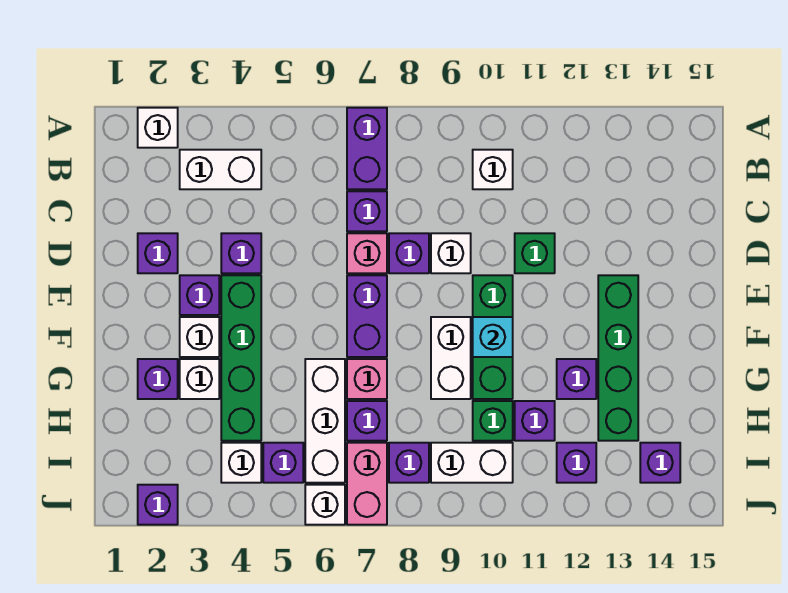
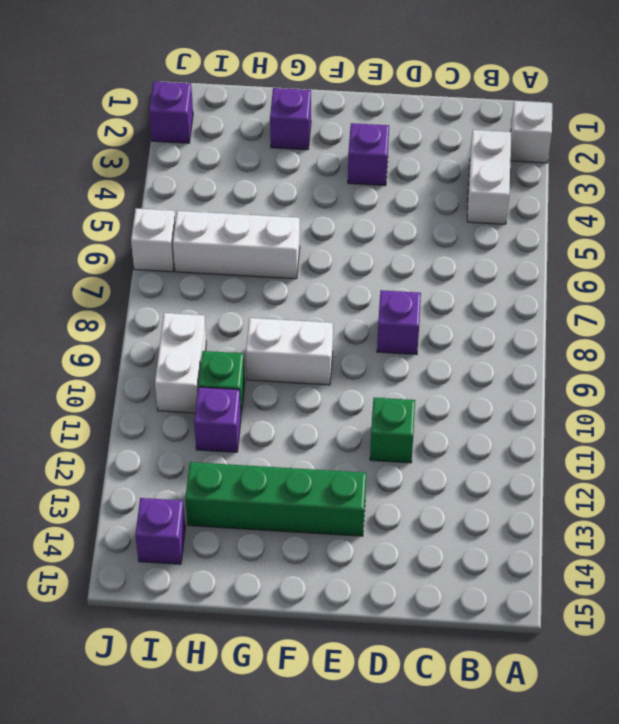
none -> purple brick A7:B7 level 1
none -> white brick B10 level 1
none -> purple brick C7 level 1
none -> purple brick D2 level 1

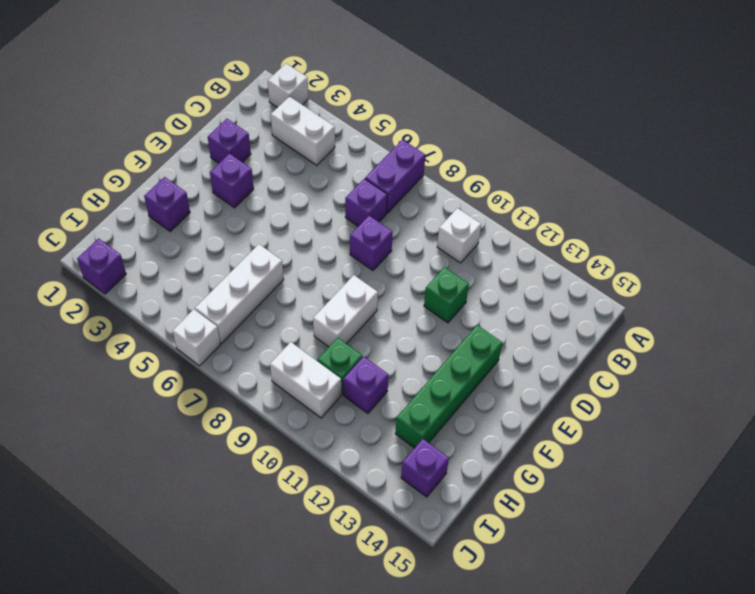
none -> purple brick D4 level 1
none -> pink brick D7 level 1
none -> white brick D9 level 1
none -> green brick E4:H4 level 1

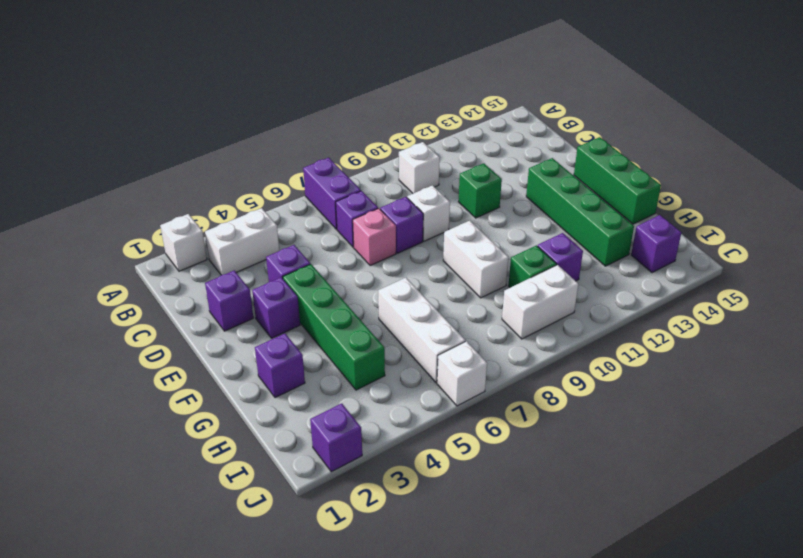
green brick E15:G15 level 1 -> green brick E10:G10 level 1
none -> purple brick E7:F7 level 1
none -> white brick F3 level 1
none -> white brick G3 level 1
none -> pink brick G7 level 1

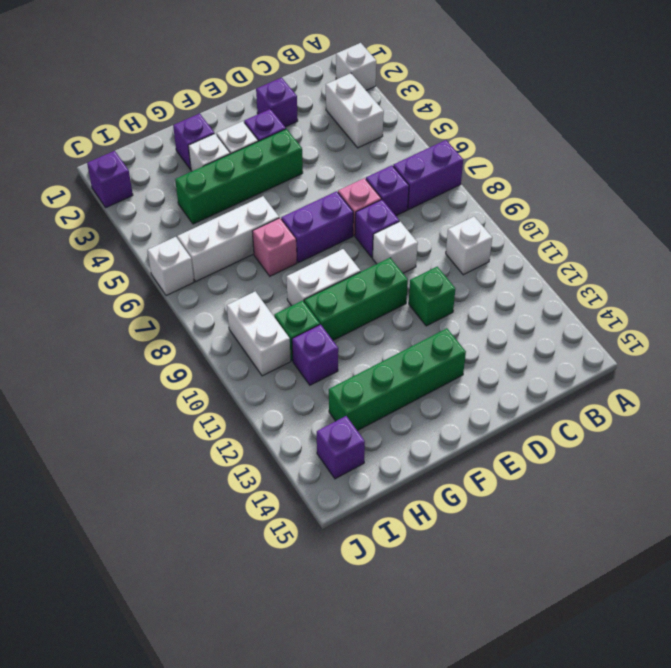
none -> purple brick D4 level 1
none -> purple brick G12 level 1
none -> purple brick H7 level 1
none -> white brick I4 level 1

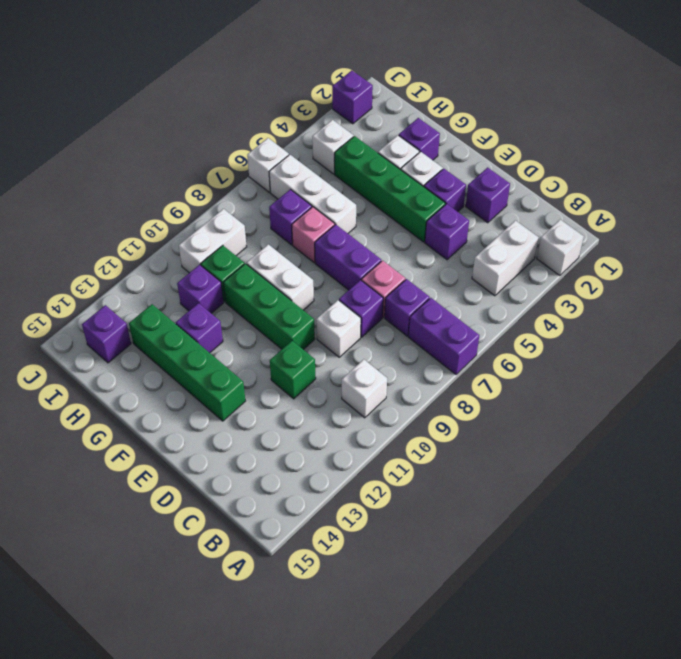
none -> purple brick I5 level 1
none -> pink brick I7:J7 level 1
none -> purple brick I8 level 1
none -> purple brick I12 level 1

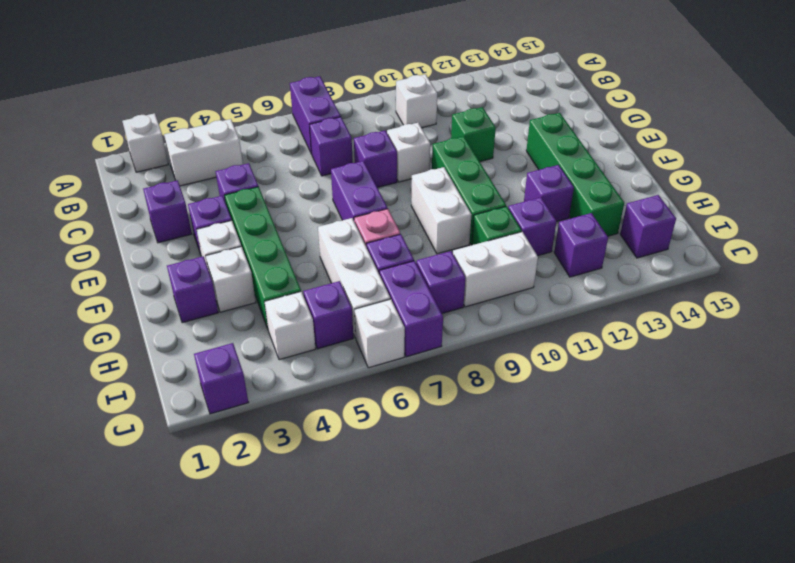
purple brick I7:J7 level 1 -> pink brick I7:J7 level 1
none -> pink brick D7 level 1
none -> cyan brick F10 level 2

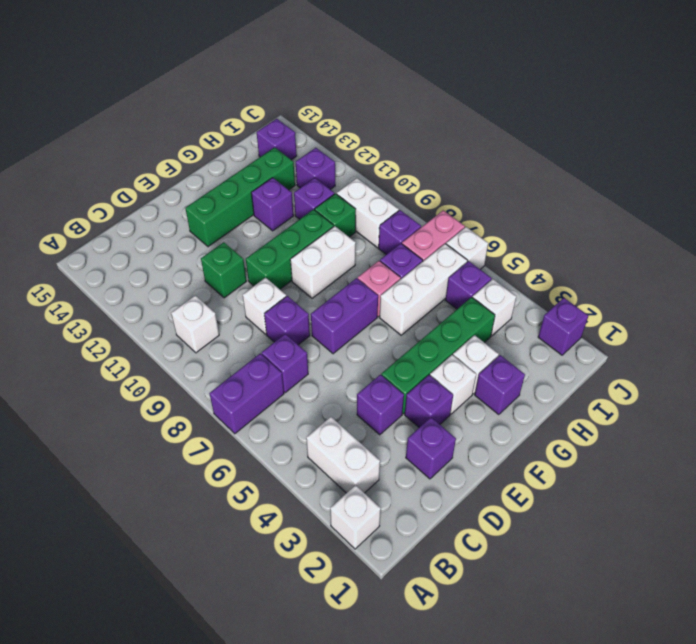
none -> pink brick D7 level 1
none -> cyan brick F10 level 2

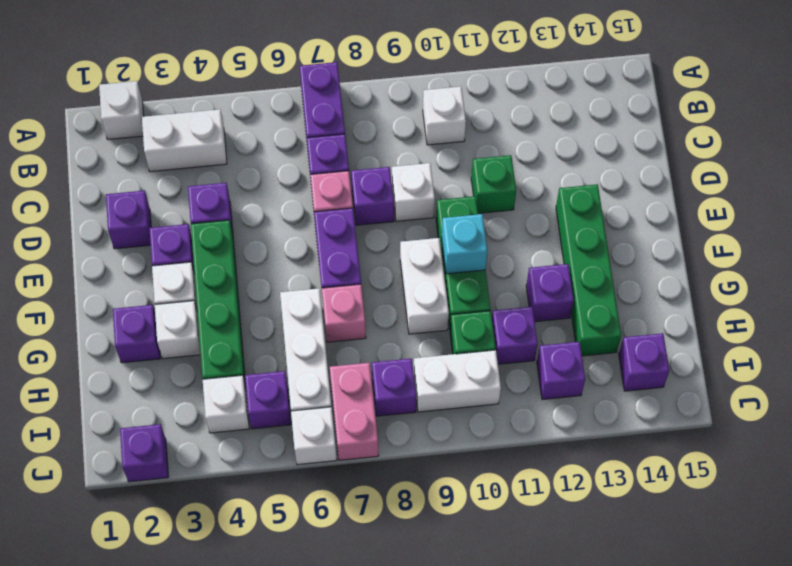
none -> purple brick H7 level 1

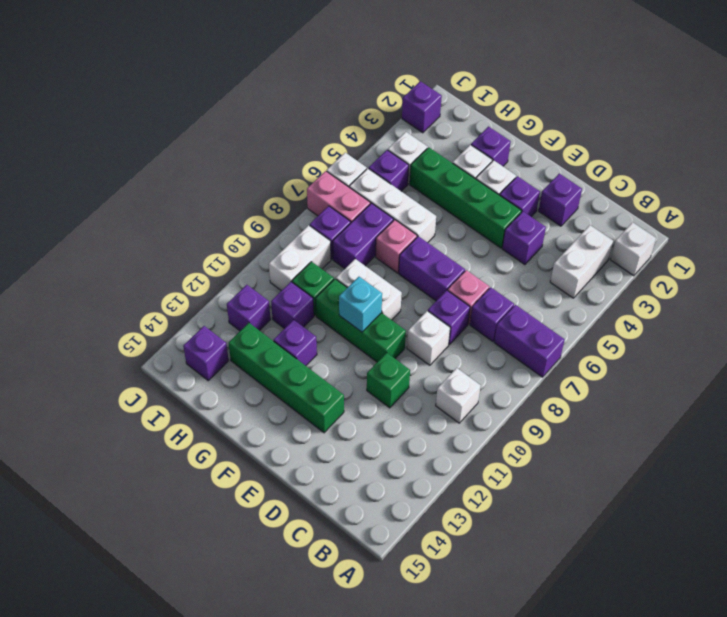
purple brick H7:H8 level 1 -> purple brick H7 level 1

